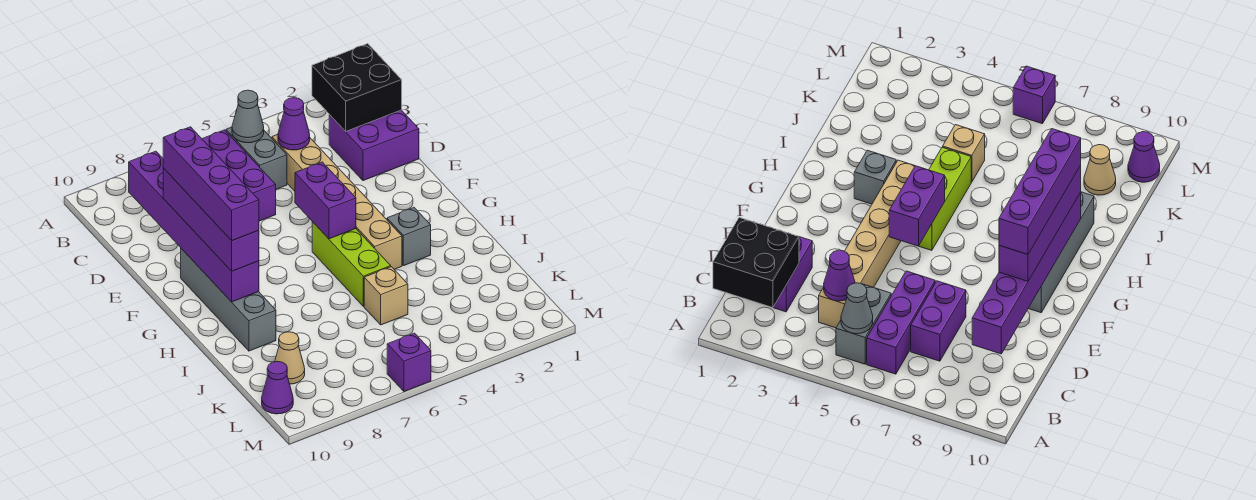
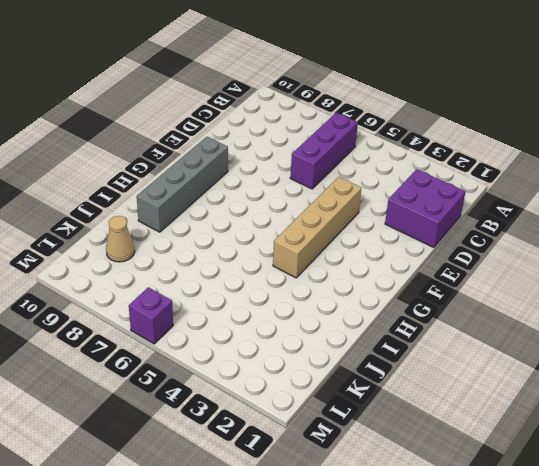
tan brick E4:H4 level 1 -> tan brick C4:H4 level 1
none -> grey brick B5:C5 level 1
none -> purple brick C7:D7 level 1
none -> lime brick G5:I5 level 1

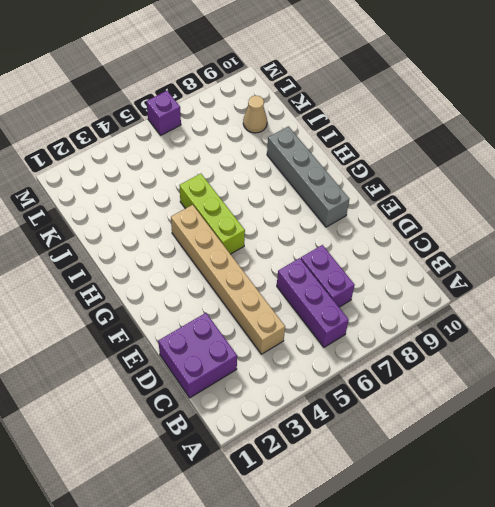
none -> grey brick B5:C5 level 1
none -> grey brick H3 level 1
none -> tan brick J5 level 1

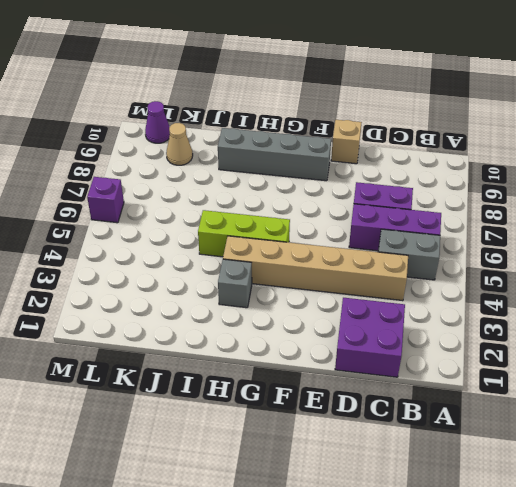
tan brick E10 level 1 -> tan brick J5 level 1
none -> black brick B1:C2 level 2
none -> grey cone B5 level 2
none -> purple cone C4 level 2

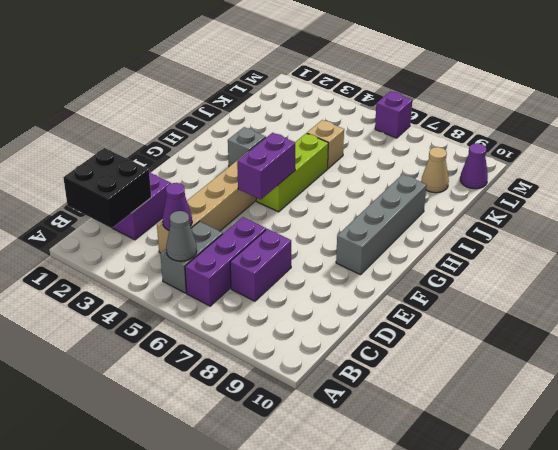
none -> purple brick C9:H9 level 2
none -> purple brick E9:H9 level 3
none -> purple brick E9:H9 level 4

